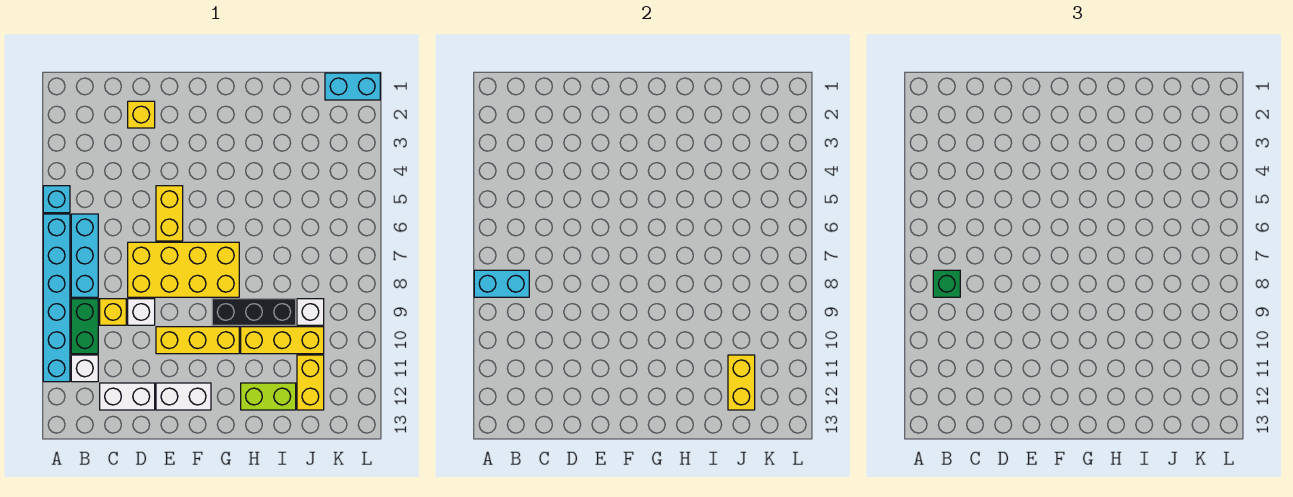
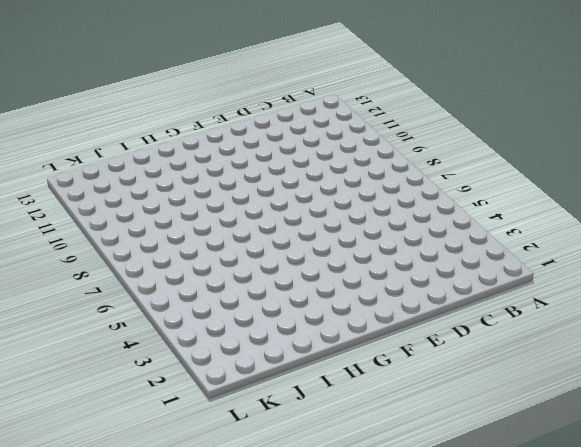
none -> cyan brick A5 level 1
none -> cyan brick A6:A11 level 1
none -> cyan brick B6:B8 level 1

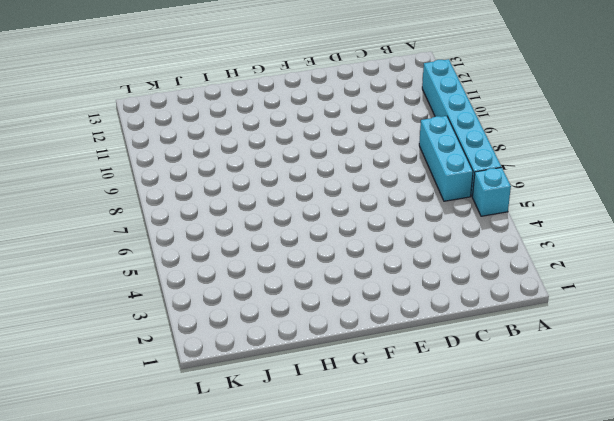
none -> green brick B9:B10 level 1
none -> white brick B11 level 1
none -> yellow brick C9 level 1

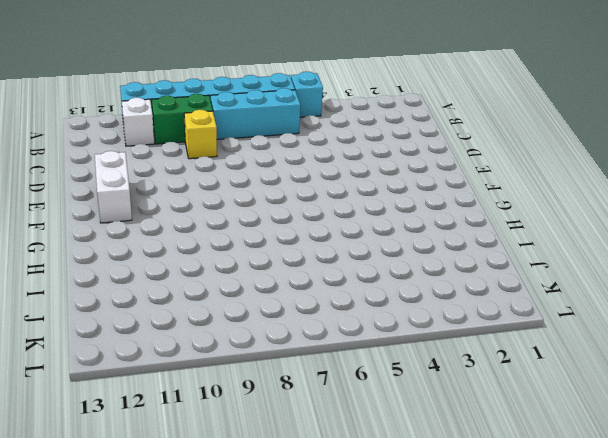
none -> white brick C12:D12 level 1
none -> yellow brick D2 level 1
none -> yellow brick D7:G8 level 1

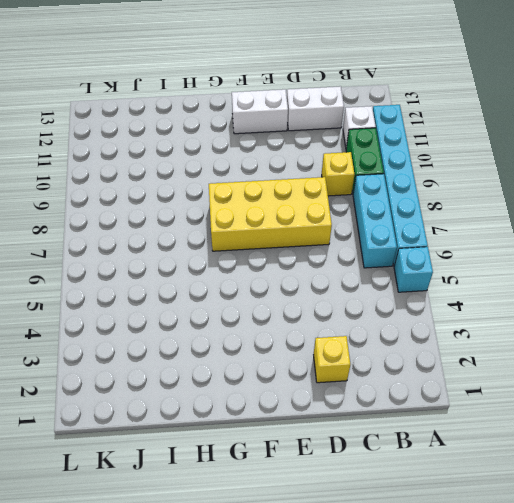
none -> white brick D9 level 1
none -> yellow brick E5:E6 level 1
none -> yellow brick E10:G10 level 1

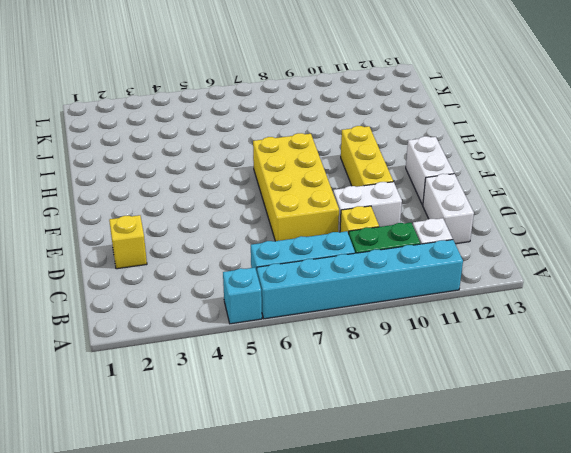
white brick D9:D10 level 1 -> white brick D9 level 1
none -> yellow brick E5:E6 level 1
none -> black brick G9:I9 level 1
none -> yellow brick H10:J10 level 1

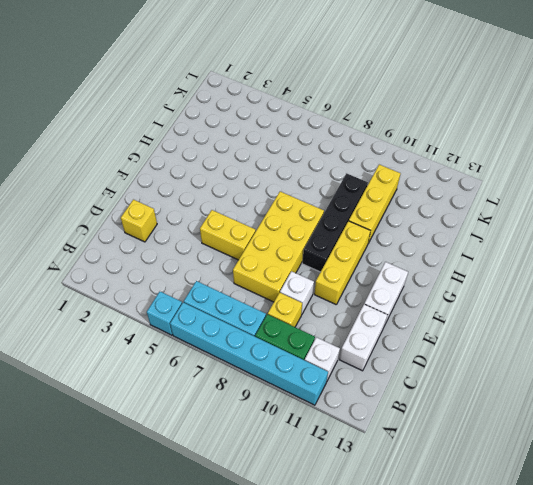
black brick F9:I9 level 1 -> black brick G9:I9 level 1
none -> lime brick H12:I12 level 1
none -> white brick J9 level 1
none -> yellow brick J11:J12 level 1

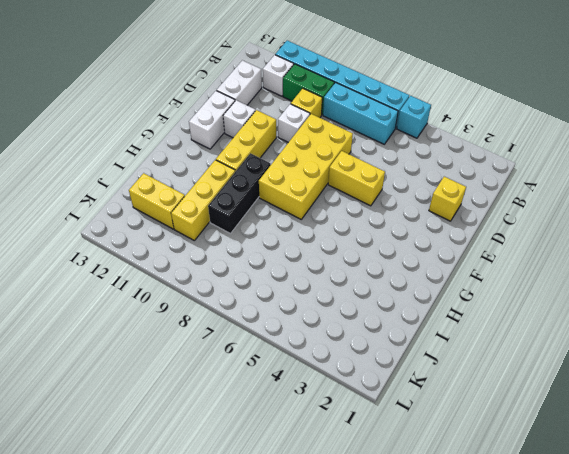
white brick E11 level 1 -> white brick J9 level 1
none -> lime brick H12:I12 level 1
none -> cyan brick K1:L1 level 1
none -> cyan brick A8:B8 level 2

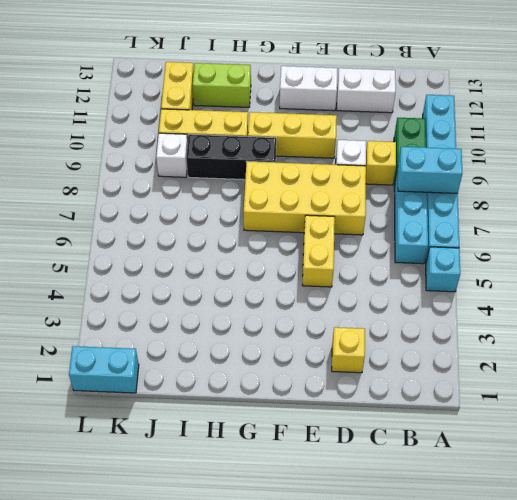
none -> white brick B11 level 1
none -> yellow brick J11:J12 level 2
none -> green brick B8 level 3

